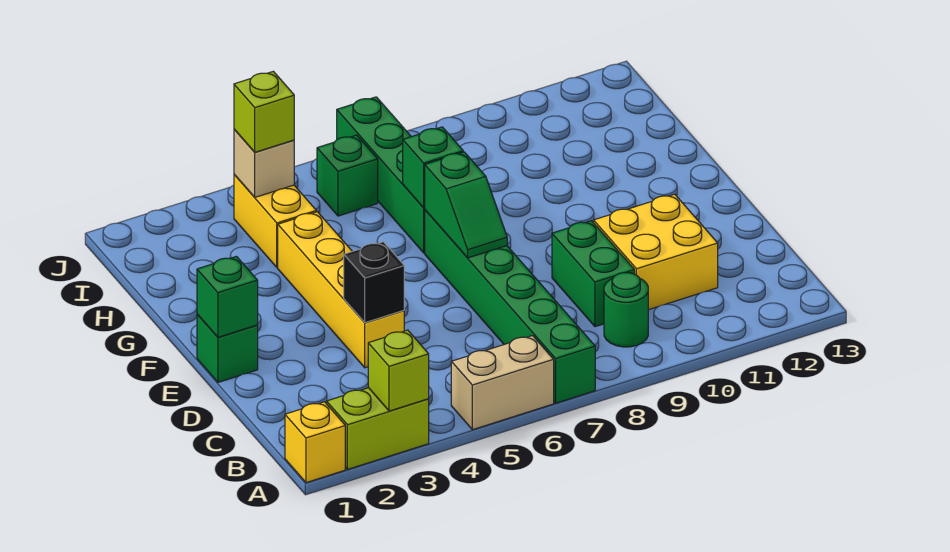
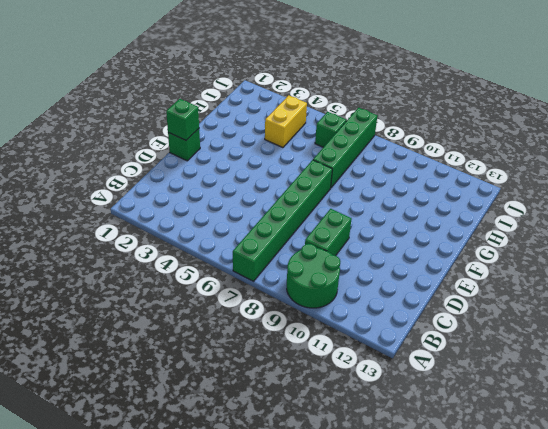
green round brick A9:B10 level 1 -> green round brick B9 level 1
none -> yellow brick A1 level 1
none -> lime brick A2:A3 level 1
none -> tan brick A5:A6 level 1

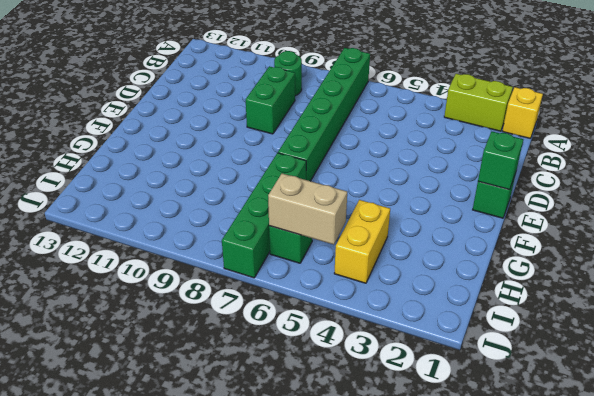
tan brick I5:I6 level 2 -> tan brick A5:A6 level 1
none -> yellow brick C10:D11 level 1
none -> yellow brick D4:G4 level 1
none -> lime brick A3 level 2

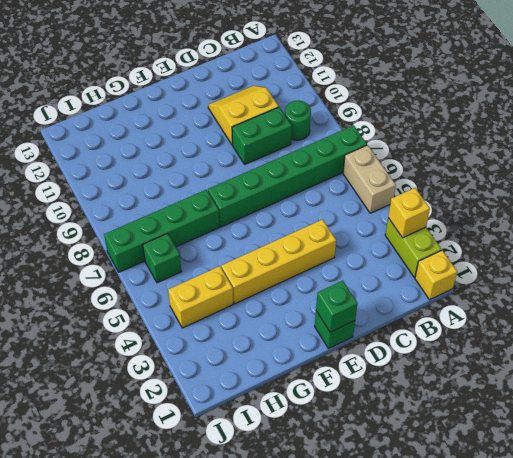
yellow brick A3 level 2 -> lime brick A3 level 2
yellow slope C10:D11 level 1 top 10 -> yellow brick C10:D11 level 1
none -> black brick D4 level 2
none -> green slope E7:F7 level 2 top F
none -> green brick G7 level 2

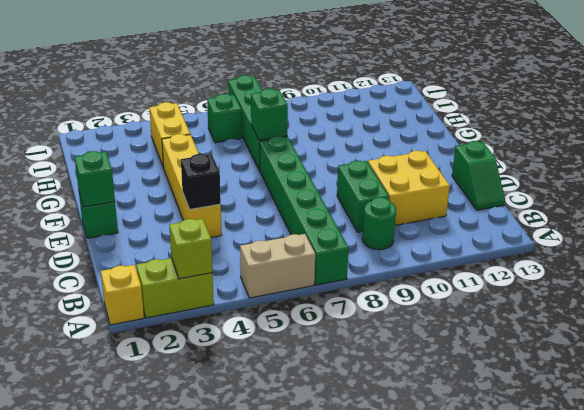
green slope C13:D13 level 1 top D -> green slope E7:F7 level 2 top F
none -> tan brick I4 level 2
none -> lime brick I4 level 3

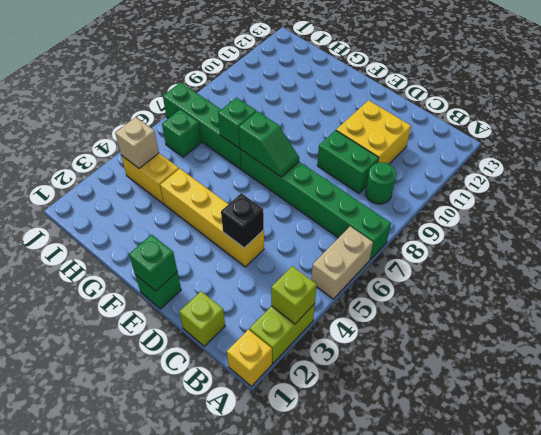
lime brick C1 level 1 -> lime brick I4 level 3

